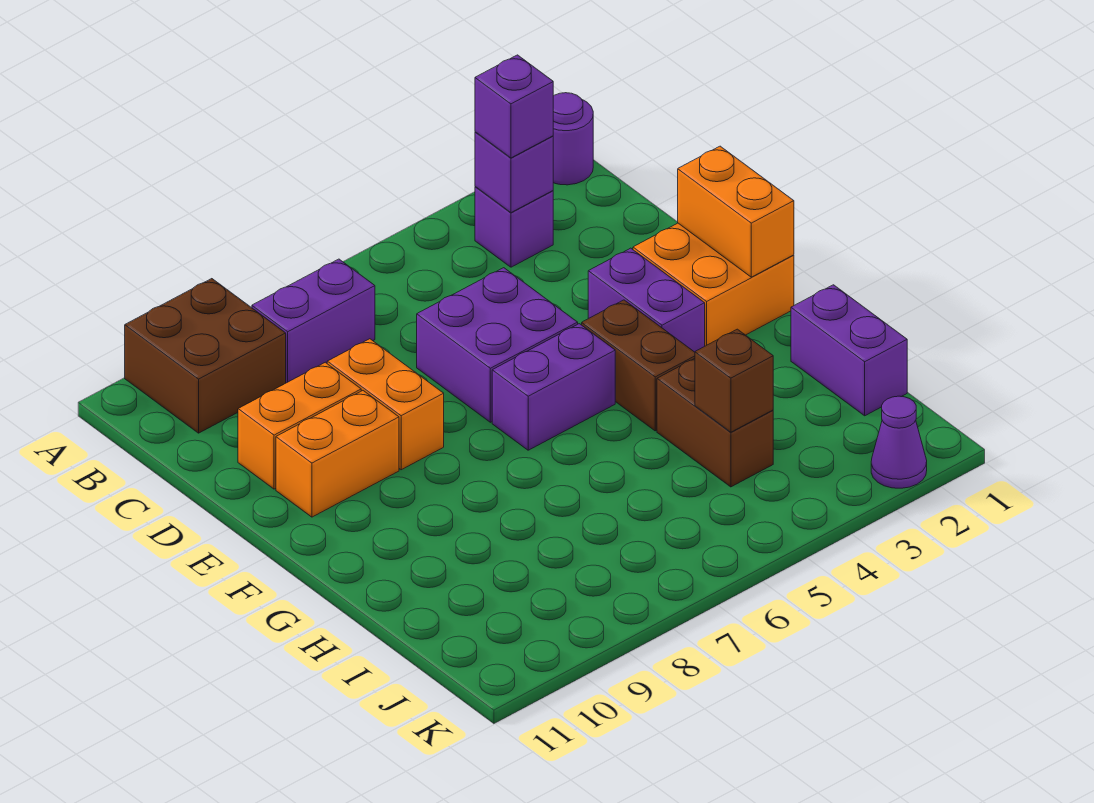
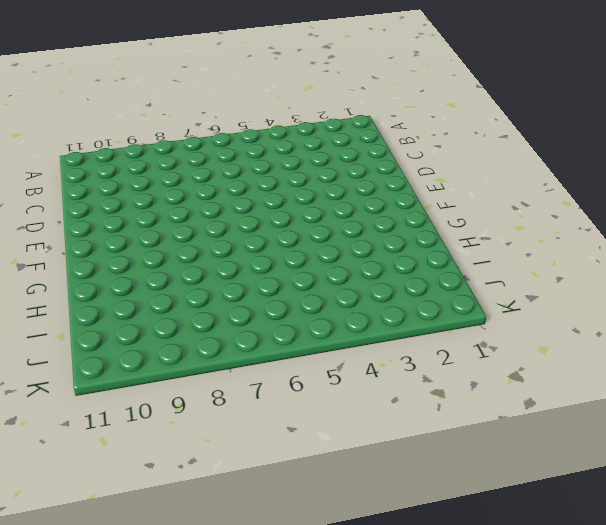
none -> purple round brick A1 level 1
none -> brown brick A9:B10 level 1
none -> purple brick B3 level 1

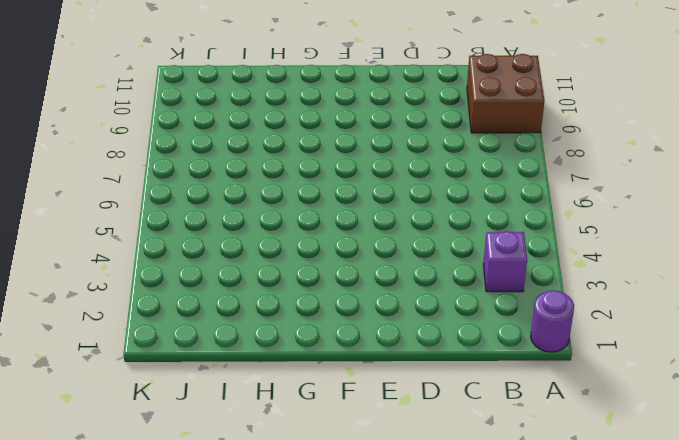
none -> purple brick B7:B8 level 1
none -> purple brick D5:E6 level 1
none -> orange brick D8:E8 level 1

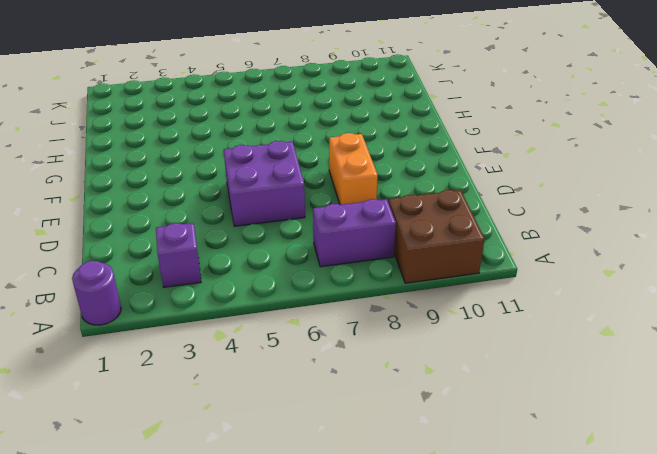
none -> orange brick D9:D10 level 1
none -> orange brick E1:F2 level 1
none -> purple brick E3:F3 level 1

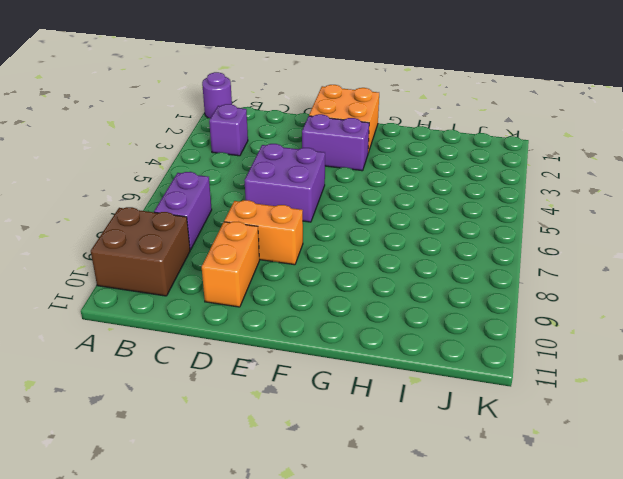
none -> orange brick E9:E10 level 1
none -> brown brick F4:G4 level 1
none -> purple brick F5:F6 level 1

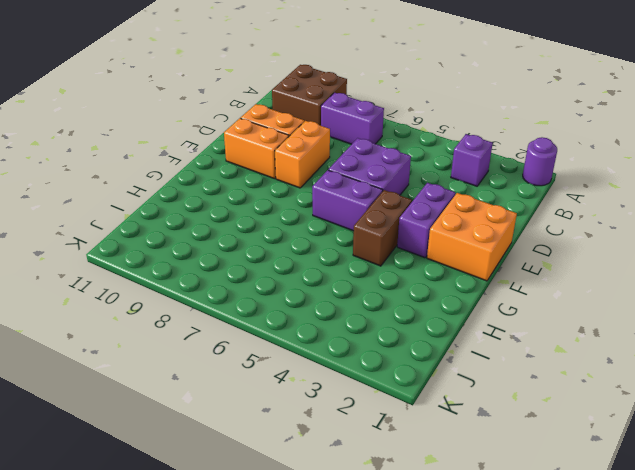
none -> purple brick H1:I1 level 1
none -> brown brick H4:I4 level 1
none -> purple cone K2 level 1

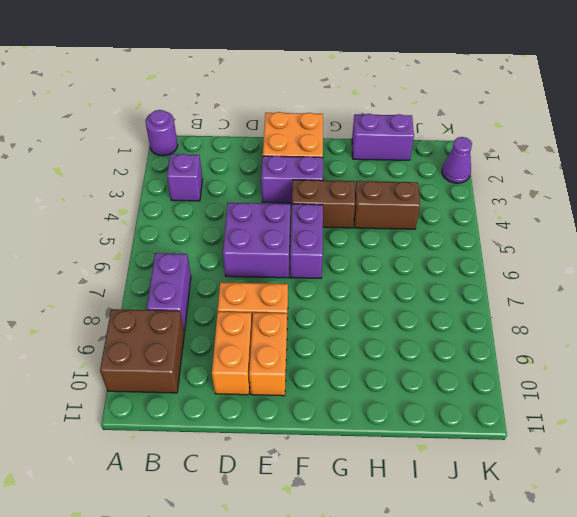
none -> purple brick B3 level 2
none -> orange brick E1:F1 level 2
none -> brown brick I4 level 2

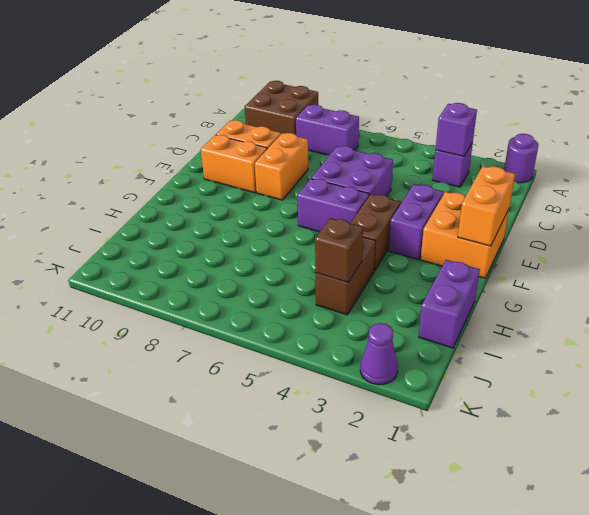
none -> purple brick B3 level 3

